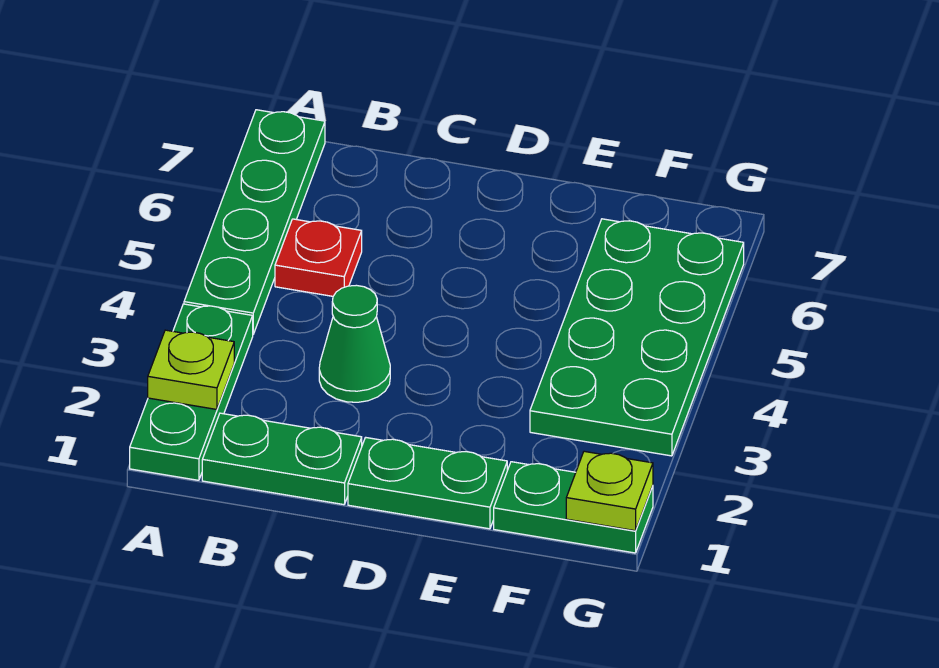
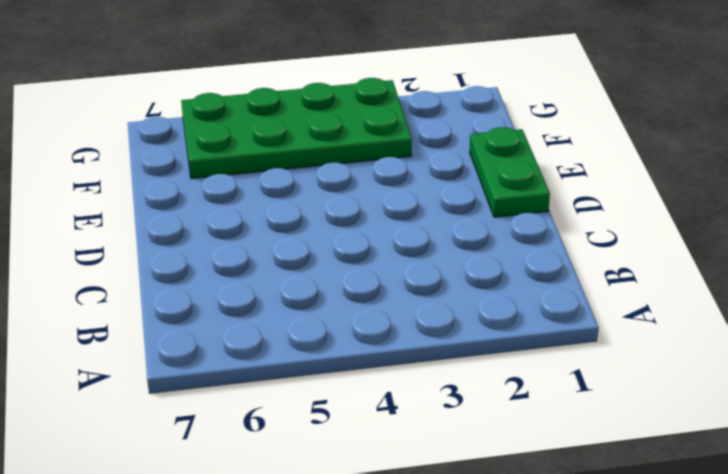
none -> green plate A1:A3 level 1
none -> green plate A4:A7 level 1

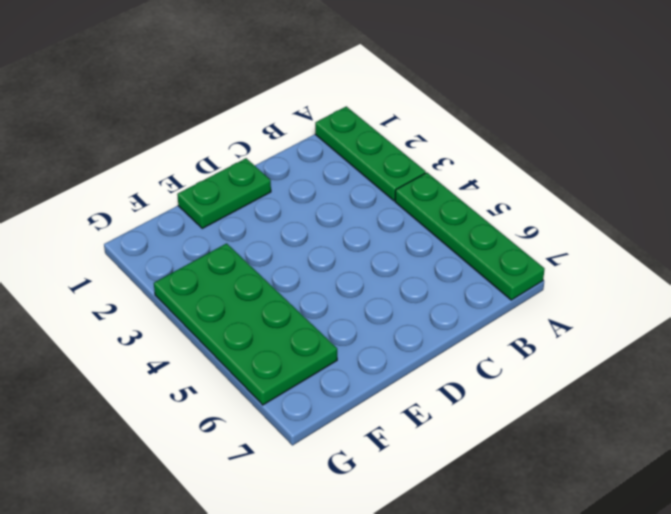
none -> green plate B1:C1 level 1
none -> red plate B5 level 1

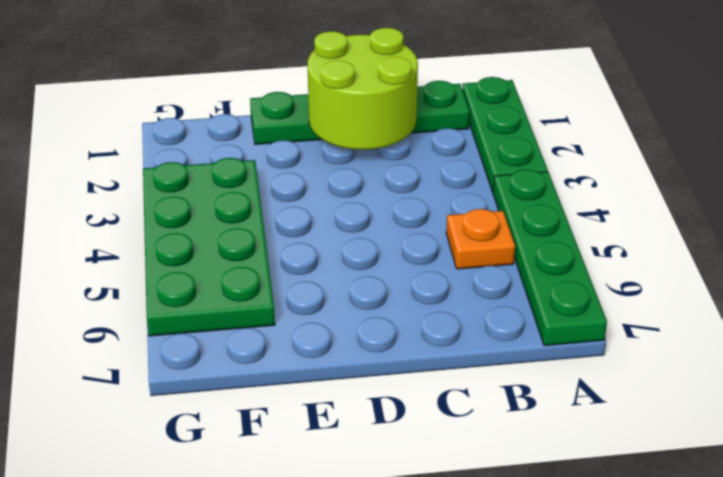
orange plate B5 level 1 -> red plate B5 level 1
lime round brick C1:D2 level 2 -> none
none -> green cone C3 level 1
none -> green plate F1:G1 level 1

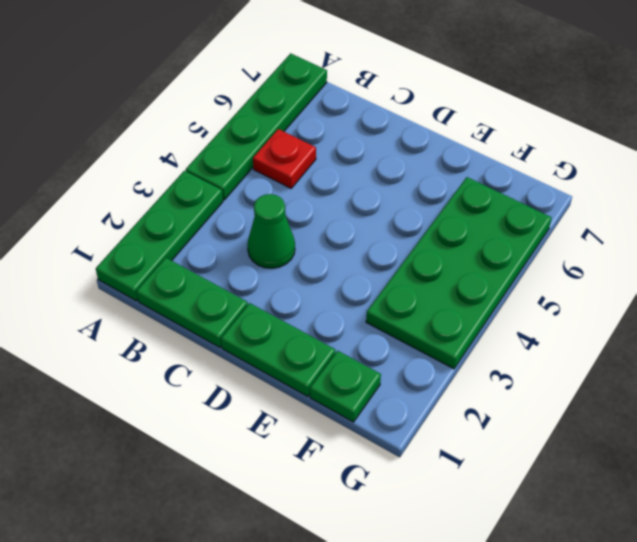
green plate F1 level 1 -> green plate F1:G1 level 1
none -> lime plate A2 level 2
none -> lime plate G1 level 2

